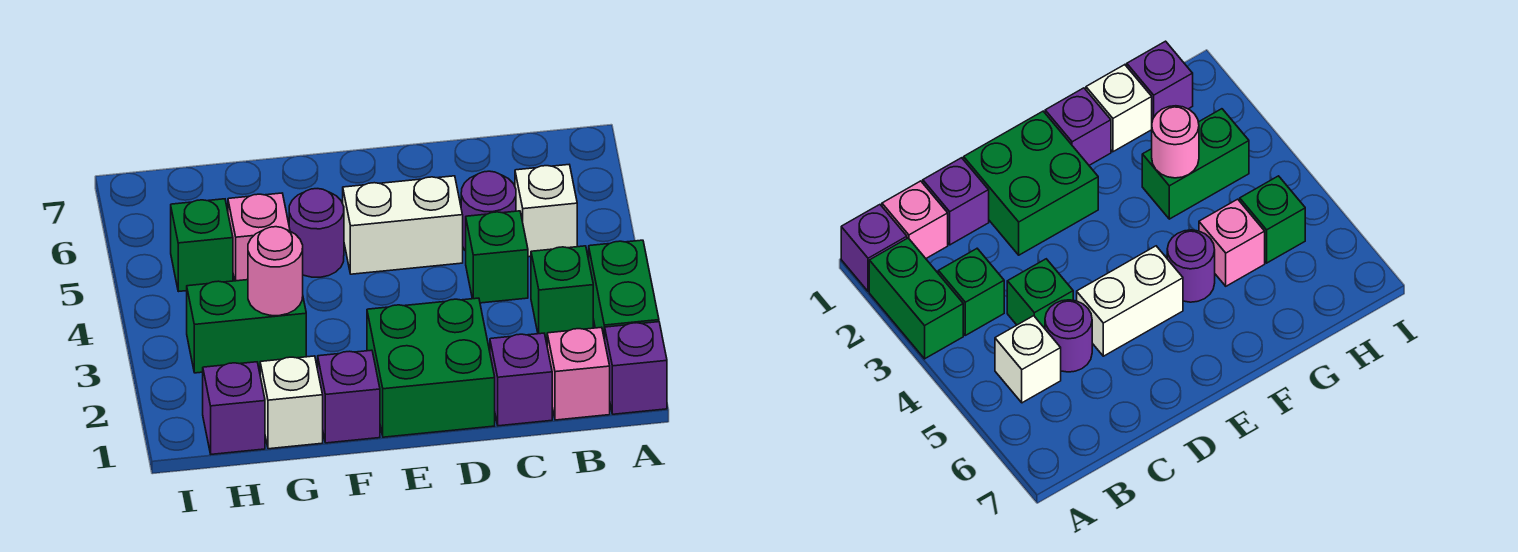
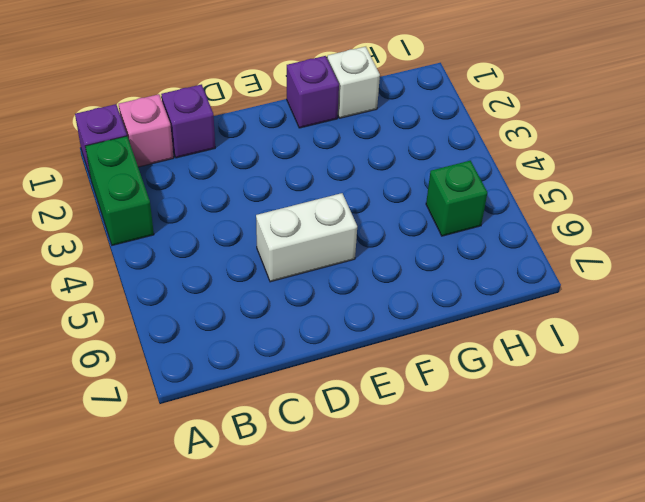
none -> green brick B3 level 1
none -> white brick B5 level 1
none -> green brick C4 level 1

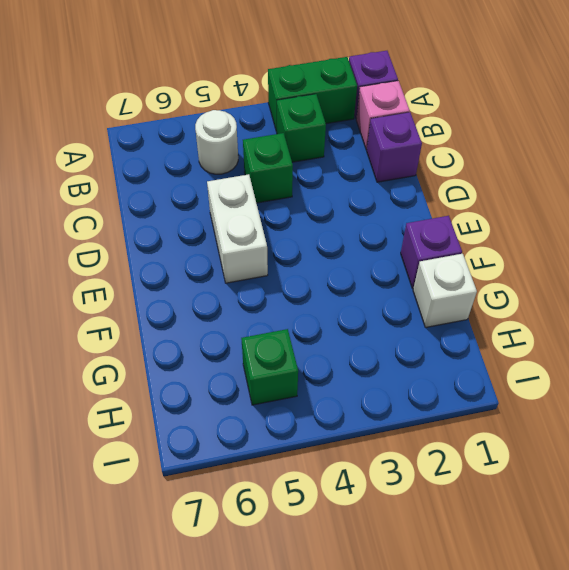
white round brick B5 level 1 -> white brick B5 level 1
none -> purple round brick C5 level 1
none -> green brick D1:E2 level 1
none -> purple round brick F5 level 1

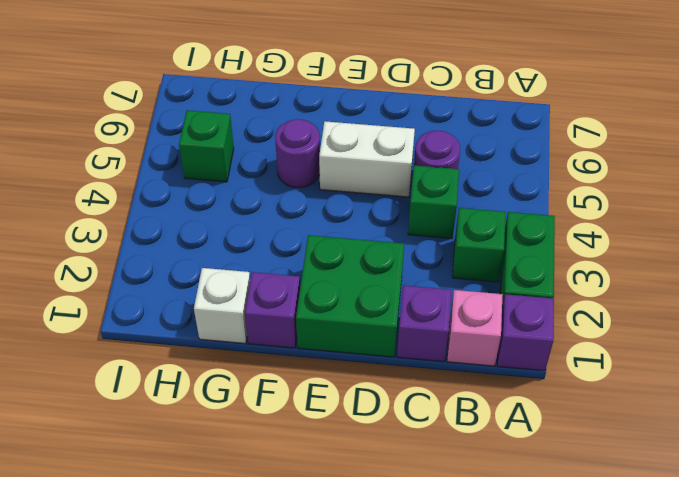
none -> white brick B5 level 1
none -> green brick G3:H3 level 1
none -> pink brick G5 level 1

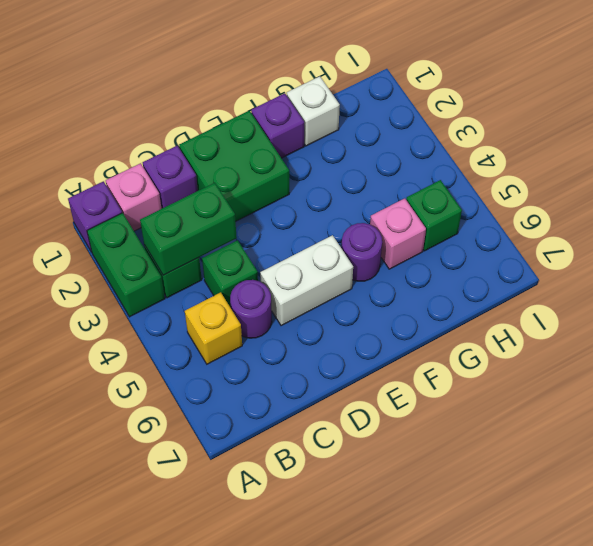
green brick B3:C3 level 2 -> green brick G3:H3 level 1
yellow brick B5 level 1 -> white brick B5 level 1
none -> purple brick H1 level 1
none -> pink round brick G3 level 2

